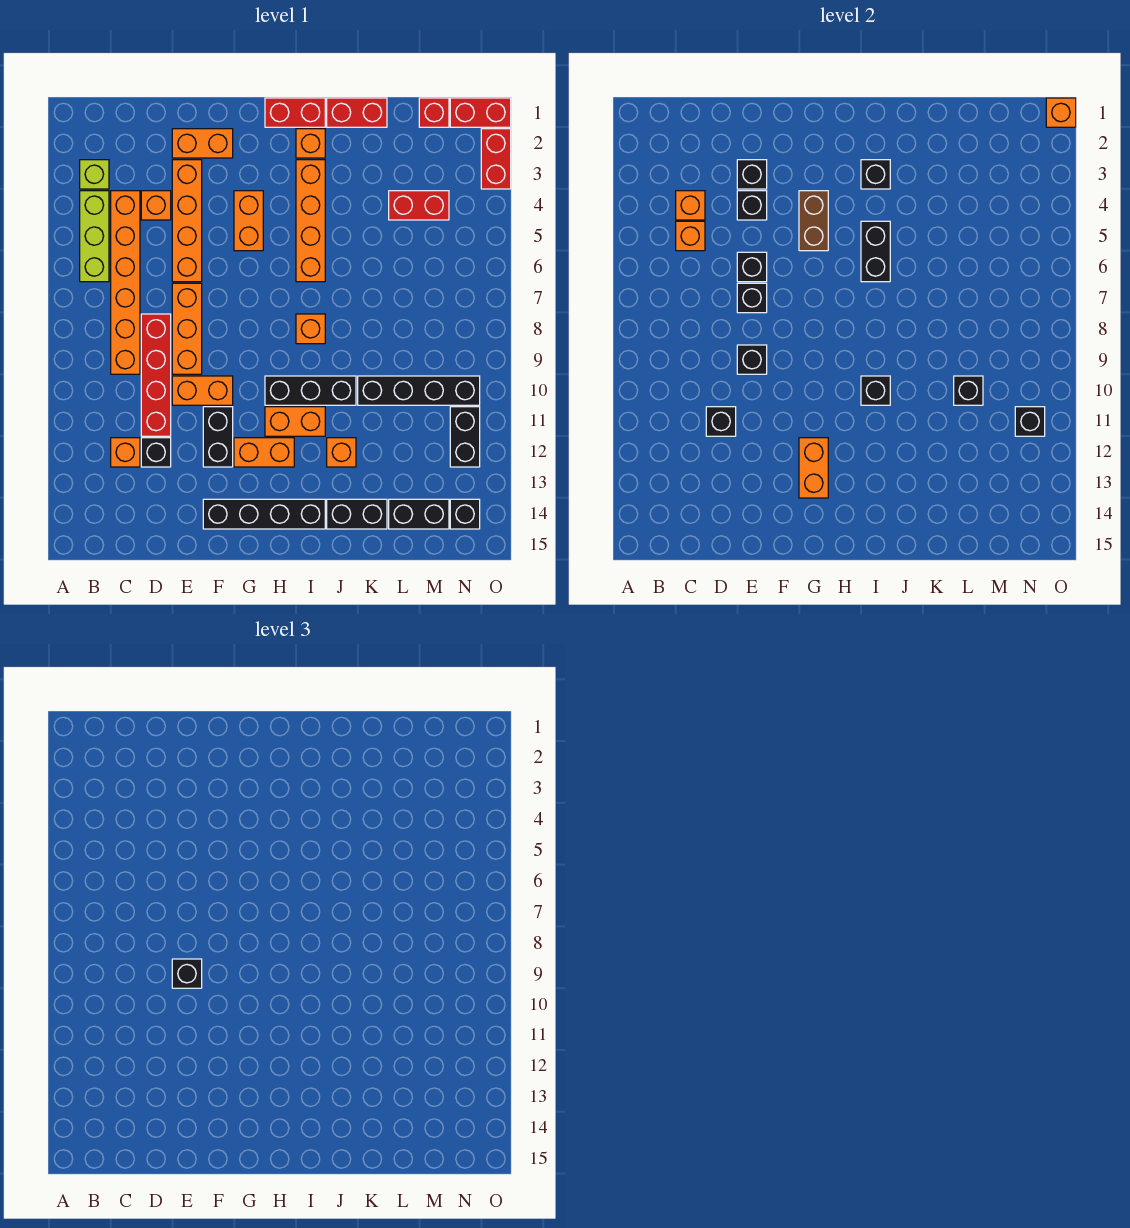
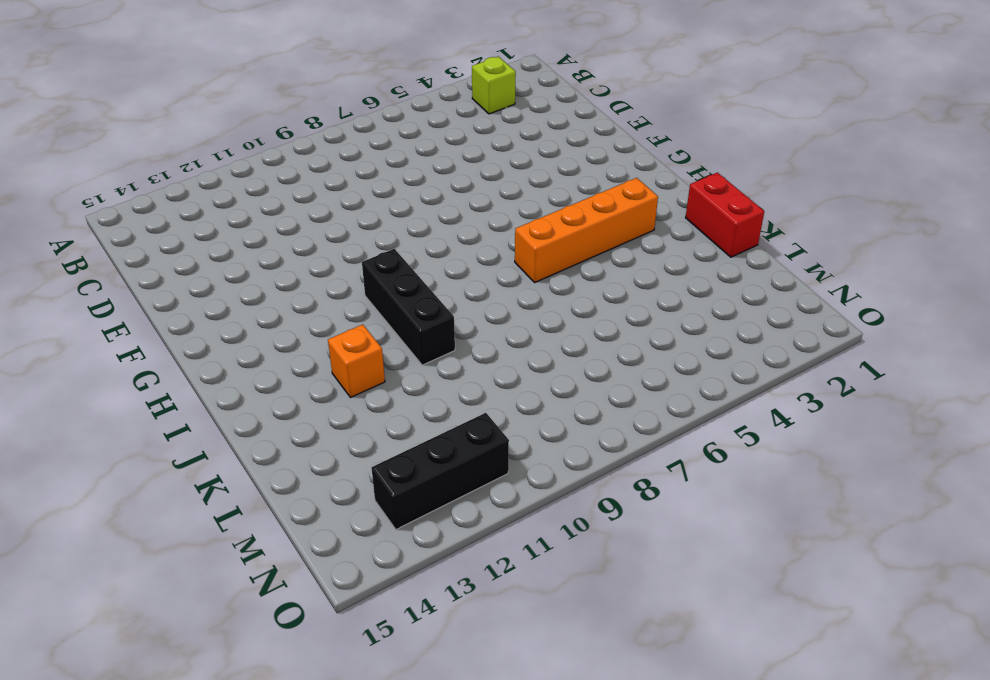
black brick N11:N13 level 1 -> black brick N11:N12 level 1
none -> lime brick B4:B6 level 1
none -> orange brick C4:C9 level 1
none -> orange brick C12 level 1
none -> orange brick D4 level 1

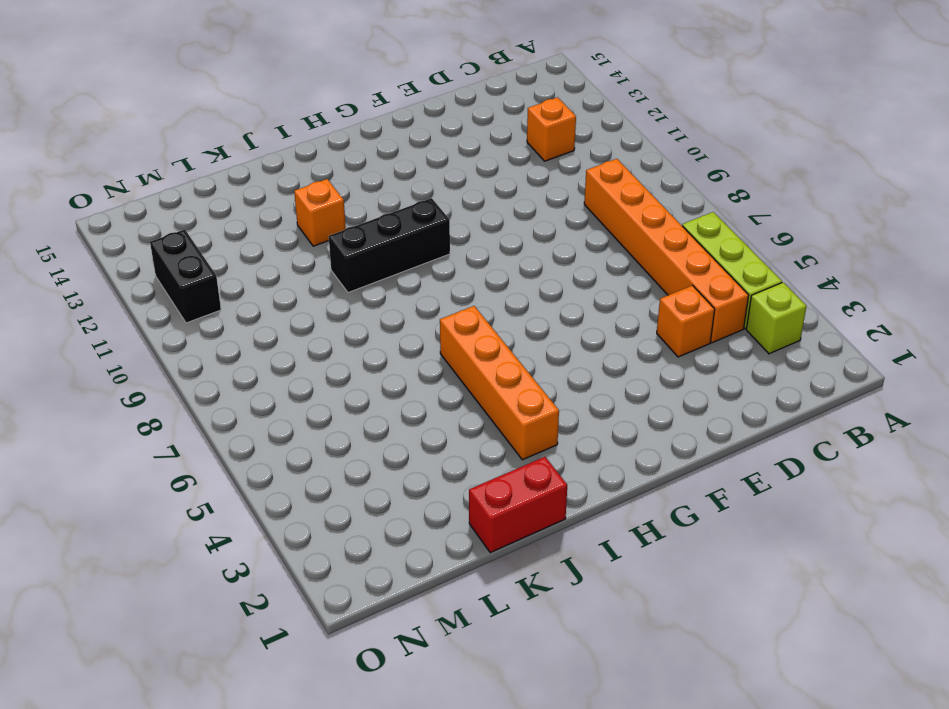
none -> red brick D8:D11 level 1
none -> black brick D12 level 1
none -> orange brick E2:F2 level 1
none -> orange brick E3:E6 level 1

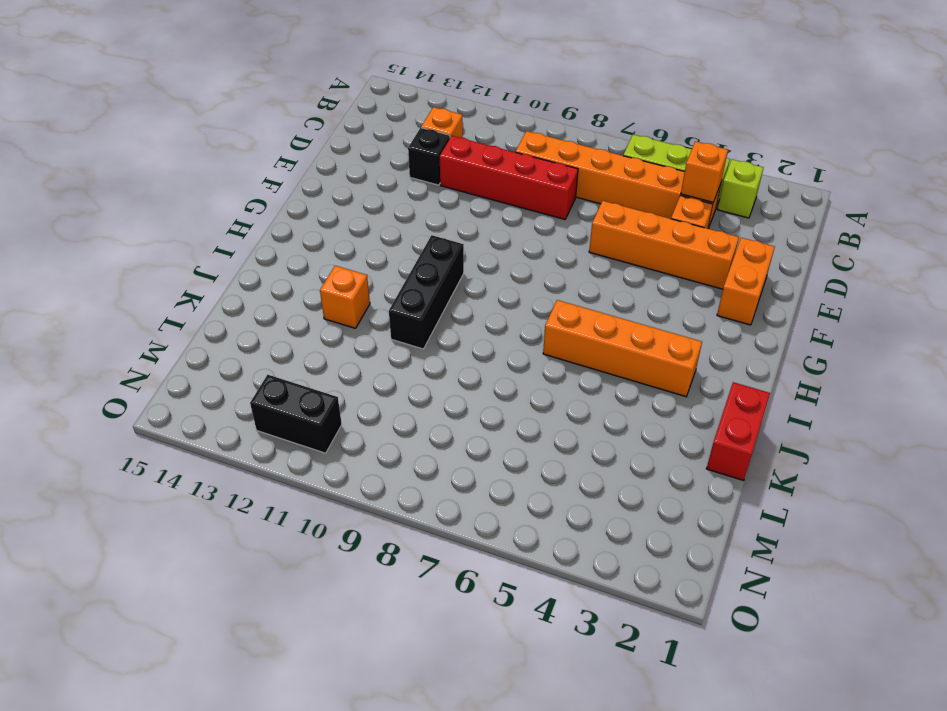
none -> orange brick E7:E9 level 1
none -> orange brick E10:F10 level 1
none -> black brick F11:F12 level 1
none -> black brick F14:I14 level 1

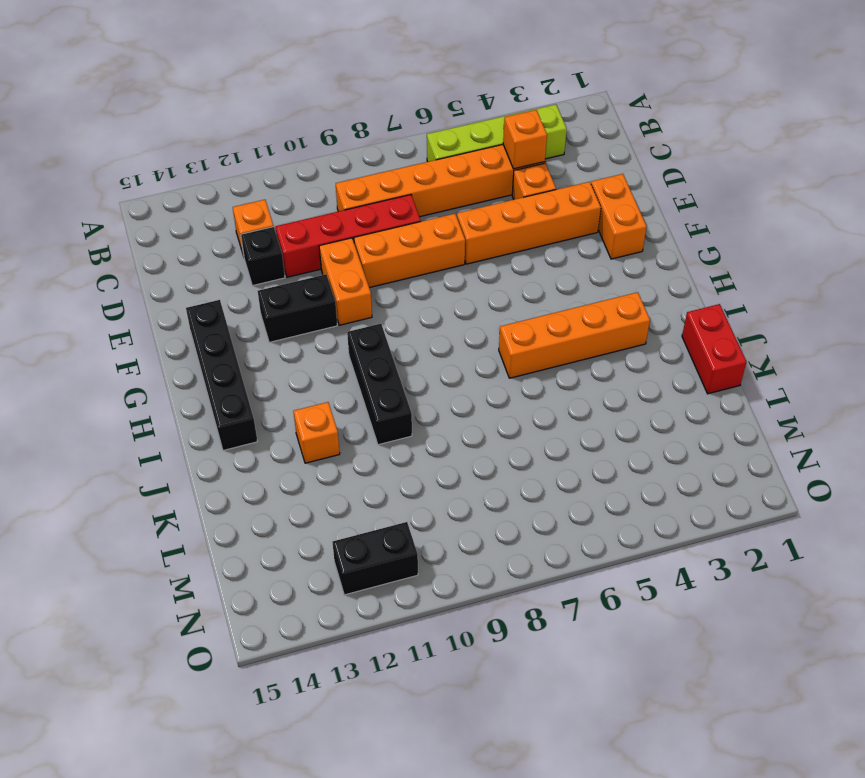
none -> orange brick G4:G5 level 1
none -> orange brick G12:H12 level 1
none -> red brick H1:I1 level 1
none -> orange brick H11:I11 level 1

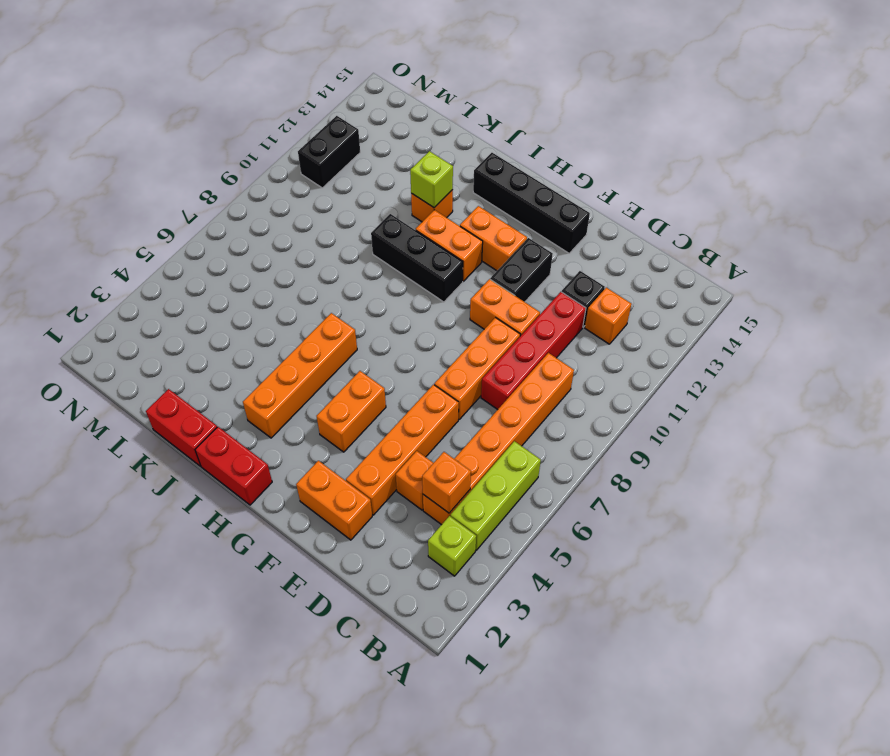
lime brick J12 level 2 -> none
none -> orange brick I2 level 1
none -> orange brick I8 level 1
none -> black brick J14:K14 level 1
none -> black brick K10:N10 level 1

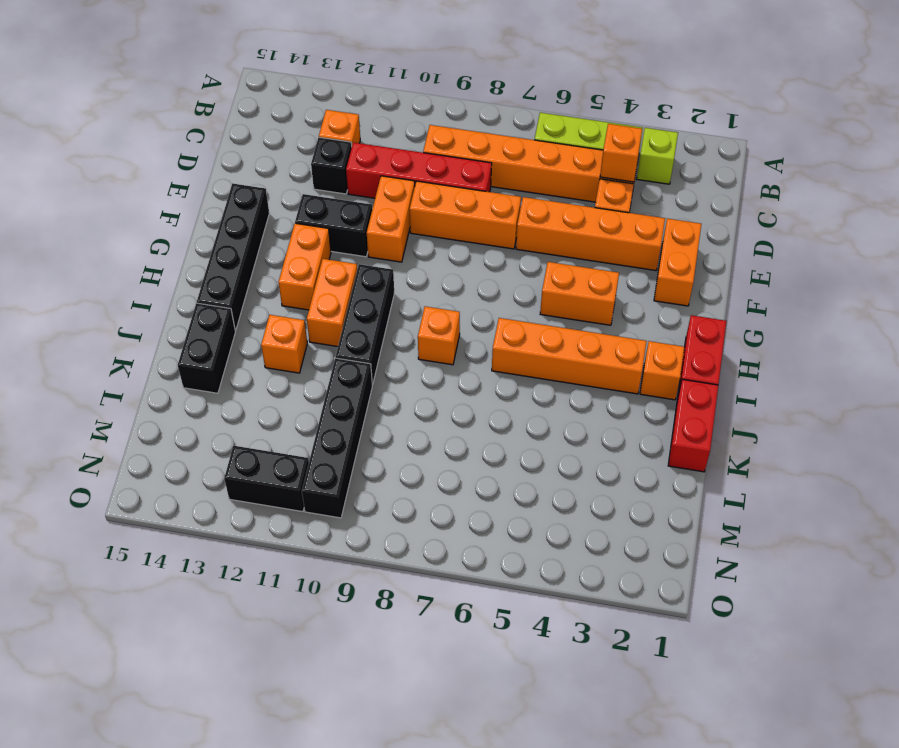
none -> red brick L4:M4 level 1
none -> black brick L14:M14 level 1
none -> red brick M1 level 1
none -> red brick N1:O1 level 1

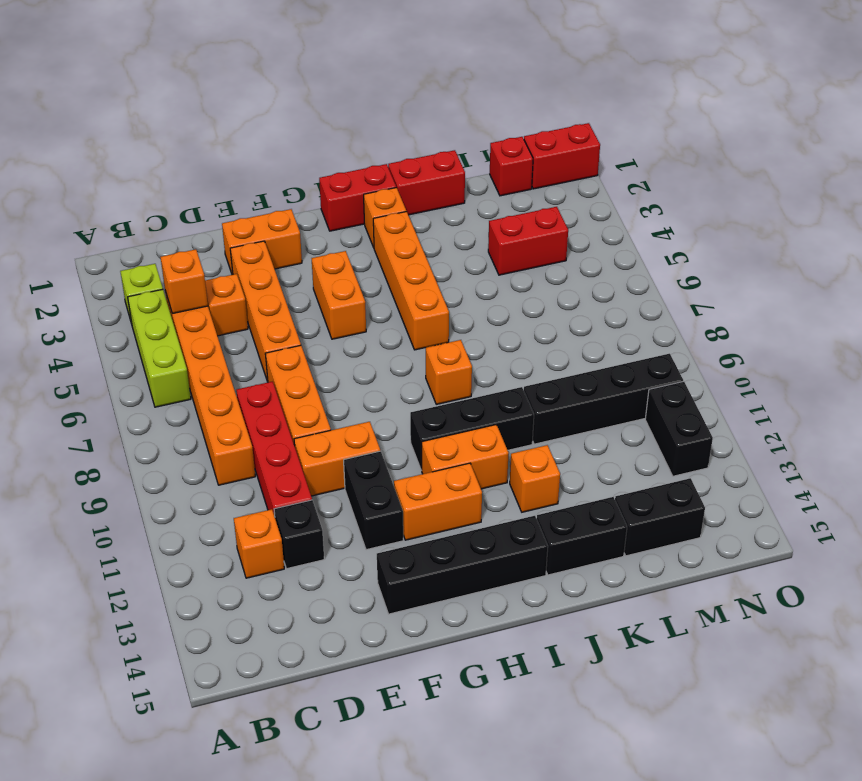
none -> black brick N14 level 1
none -> red brick O2:O3 level 1
none -> orange brick C5 level 2
none -> black brick D11 level 2

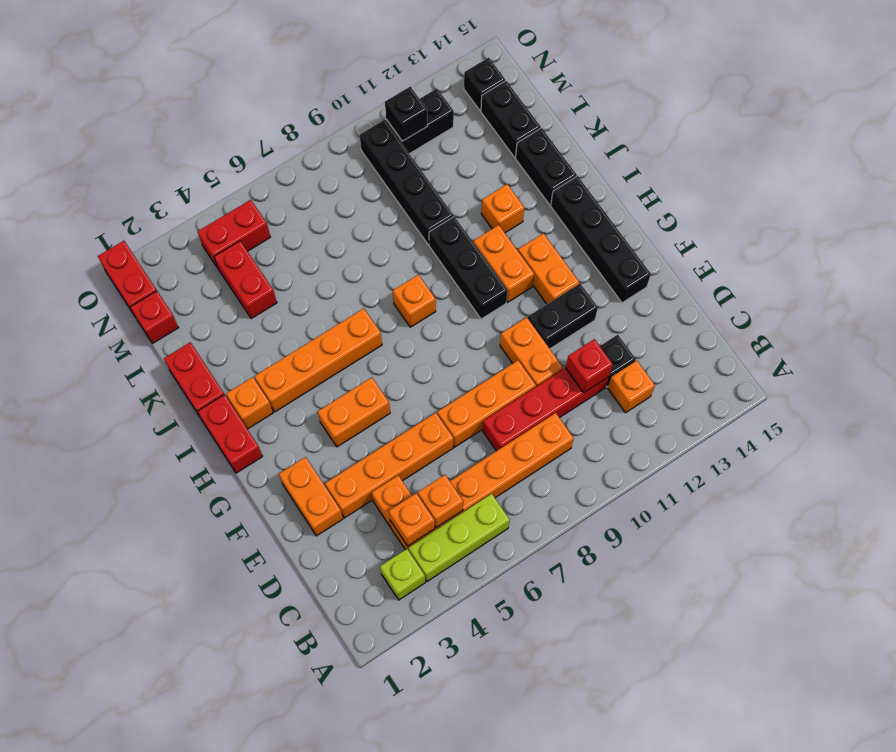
red brick D11 level 2 -> black brick D11 level 2
red brick N4:N5 level 1 -> red brick O2:O3 level 1
none -> black brick E3 level 2
none -> black brick E4 level 2
none -> black brick E6 level 2
none -> black brick E7 level 2

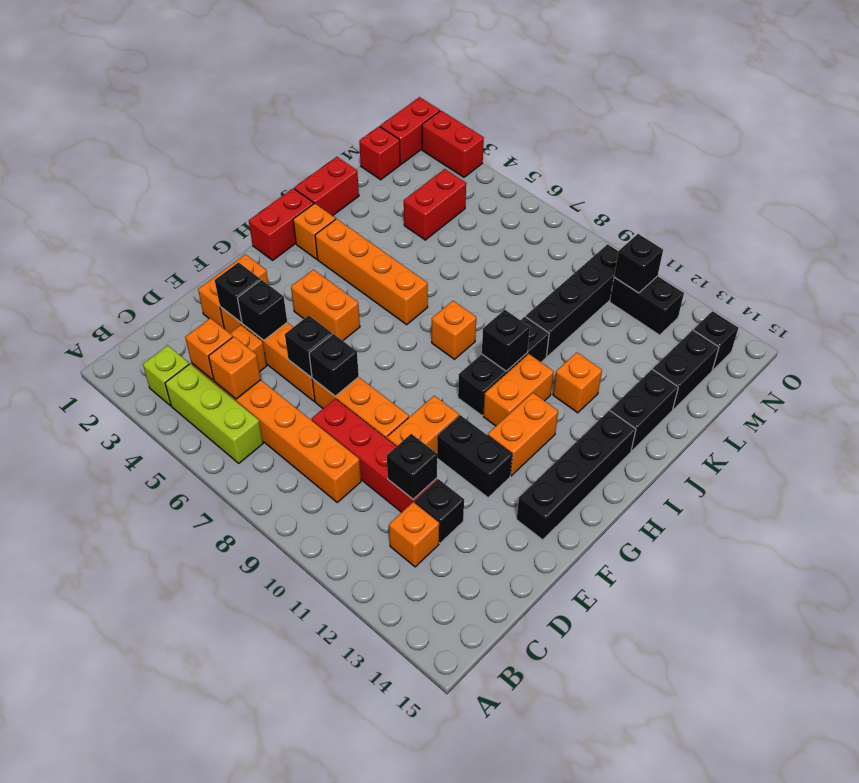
none -> black brick E9 level 2
none -> brown brick G4:G5 level 2
none -> orange brick G12:G13 level 2
none -> black brick I3 level 2

